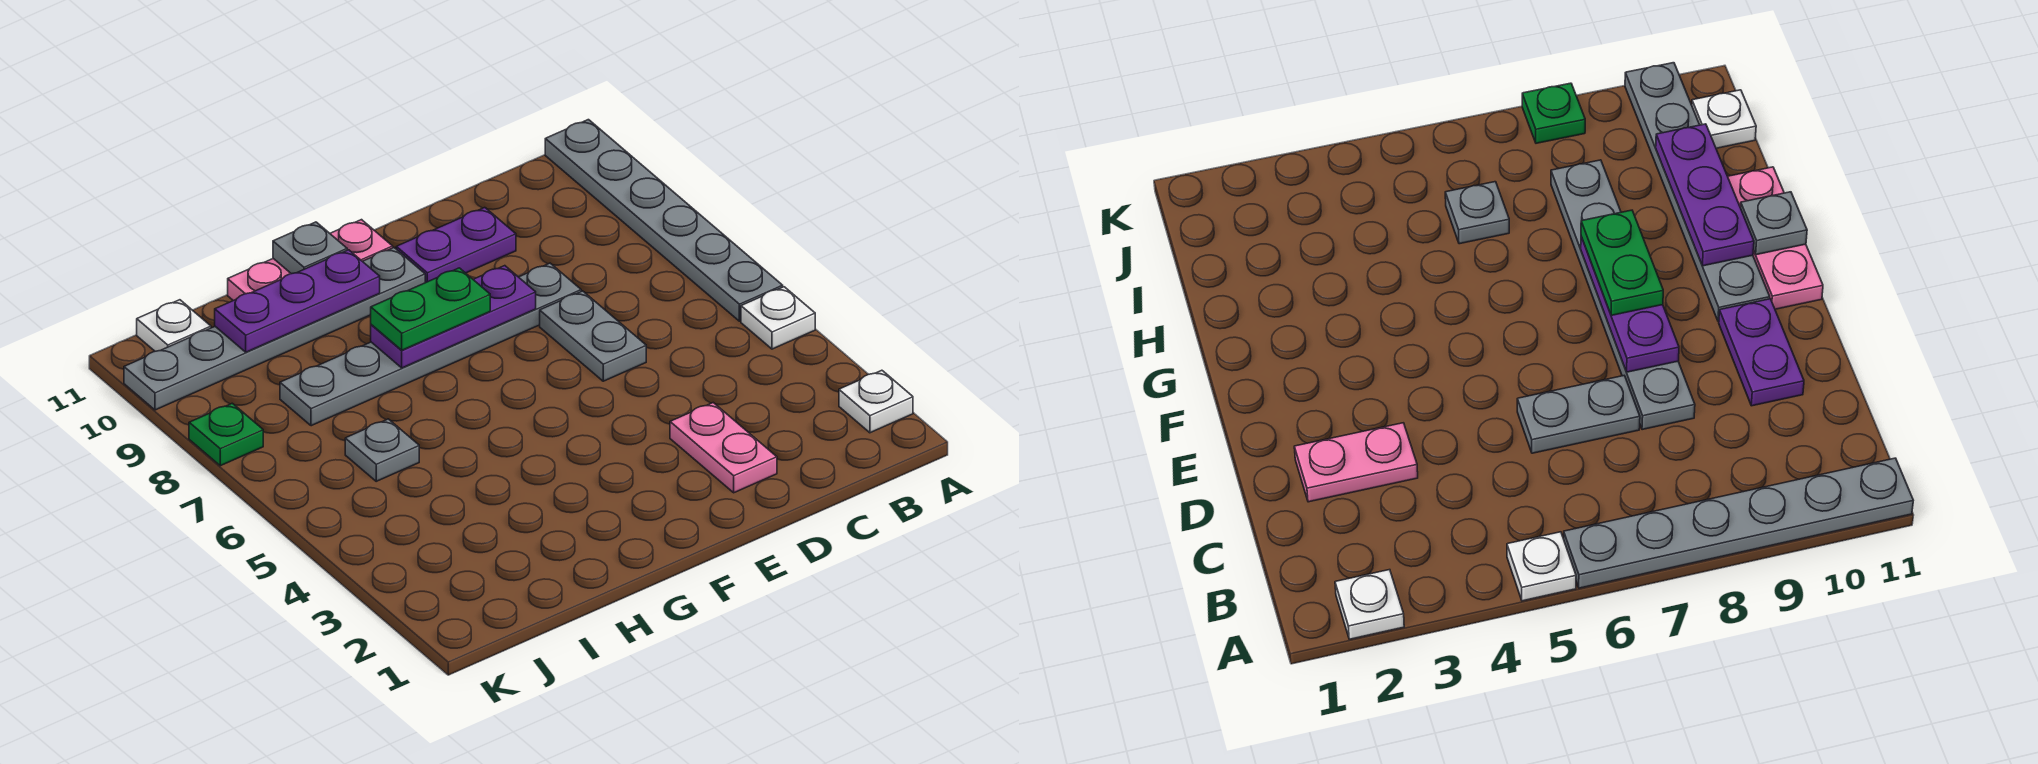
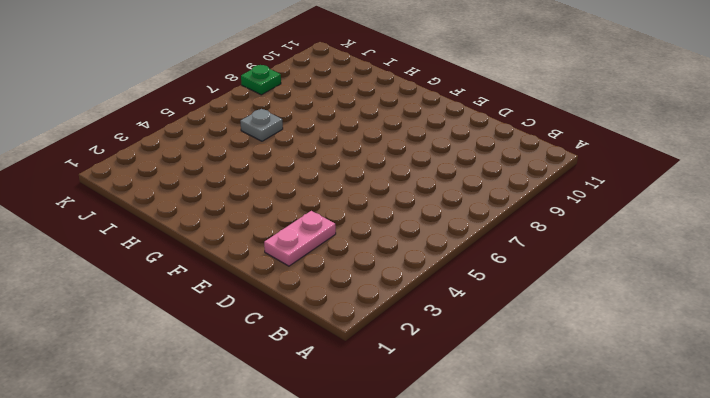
none -> white plate A2 level 1
none -> white plate A5 level 1
none -> grey plate A6:A11 level 1

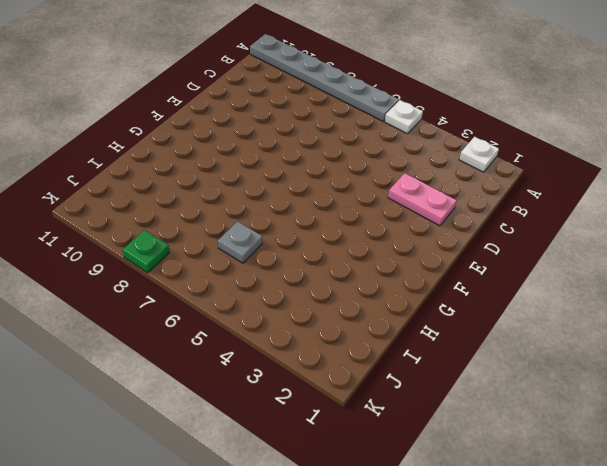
none -> grey plate D6:D7 level 1
none -> grey plate D8:I8 level 1
none -> purple plate D10:E10 level 1

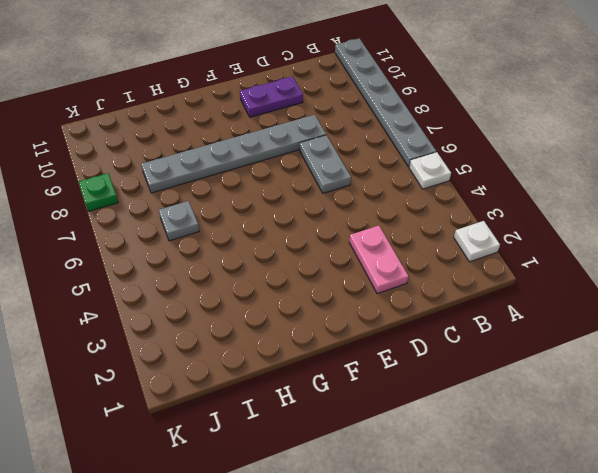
none -> grey plate F10:K10 level 1
none -> pink plate F11:H11 level 1
none -> white plate J11 level 1

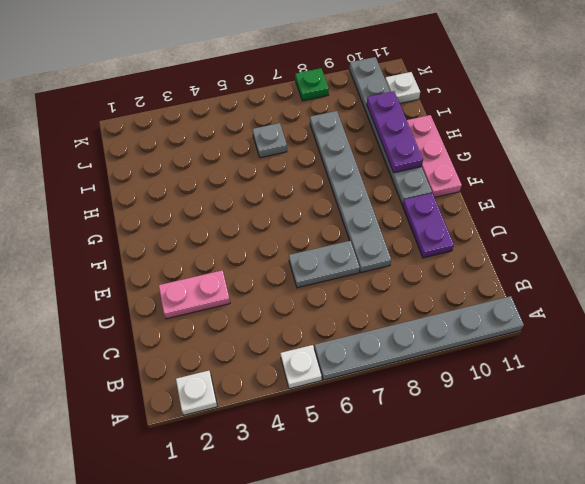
none -> purple plate E8:G8 level 2
none -> grey plate G11 level 2
none -> green plate F8:G8 level 3

